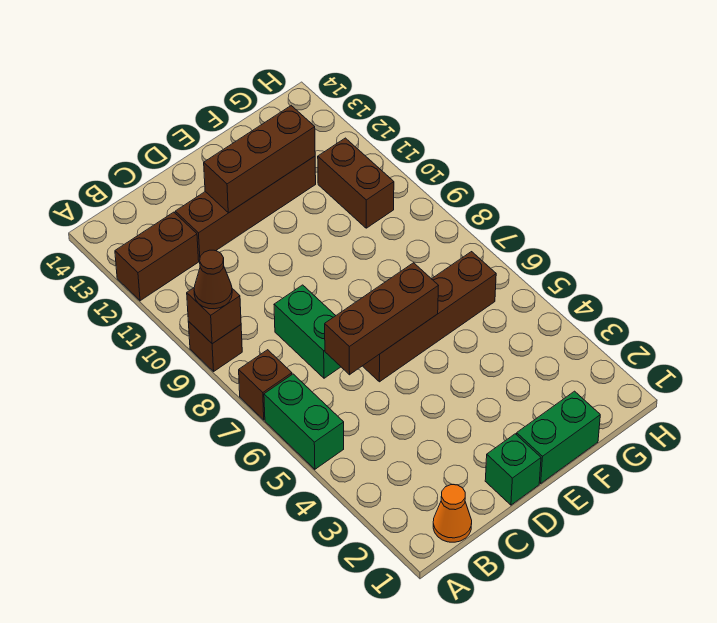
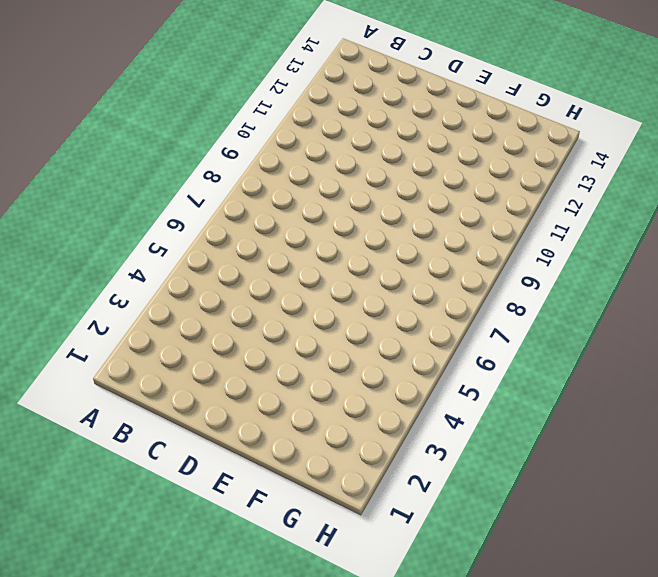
none -> green brick A5:A6 level 1
none -> brown brick A7 level 1
none -> brown brick A9 level 1

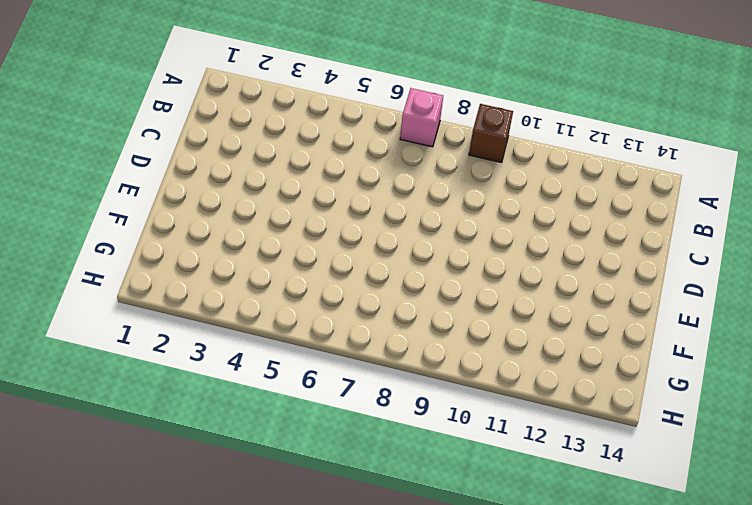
pink brick A7 level 1 -> brown brick A7 level 1
none -> green brick A5:A6 level 1
none -> brown brick A12:B12 level 1
none -> orange cone B1 level 1

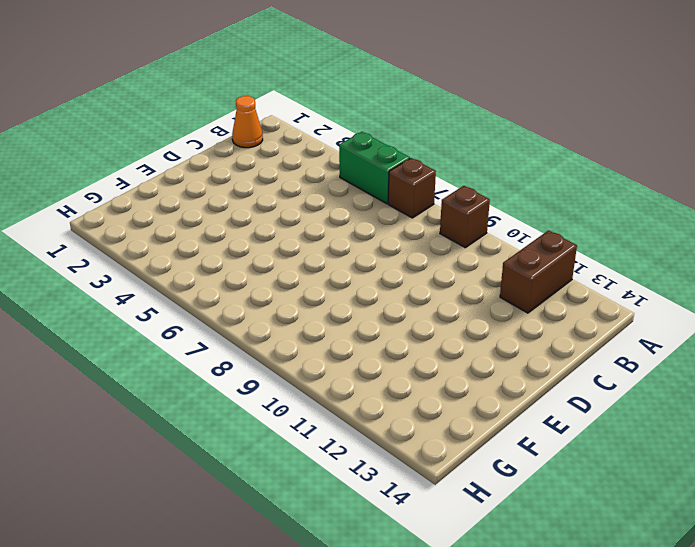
none -> green brick C7:C8 level 1
none -> brown brick C12:F12 level 1
none -> green brick D1 level 1

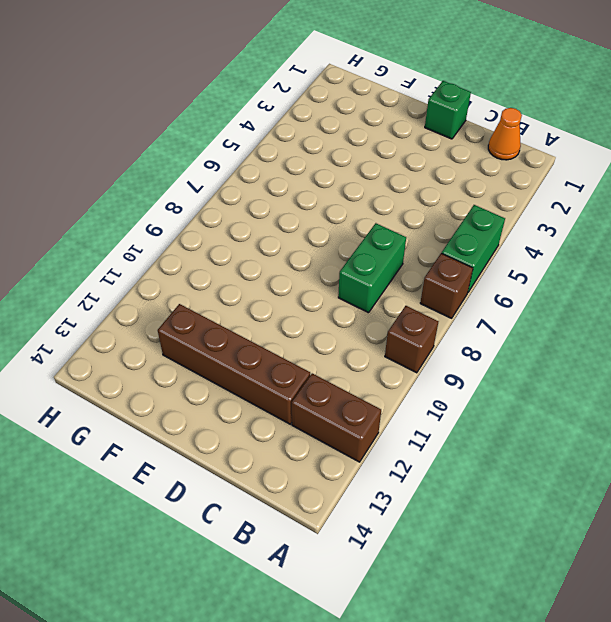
none -> brown brick D6:G6 level 1
none -> green brick E1:F1 level 1
none -> brown brick G10:G11 level 1

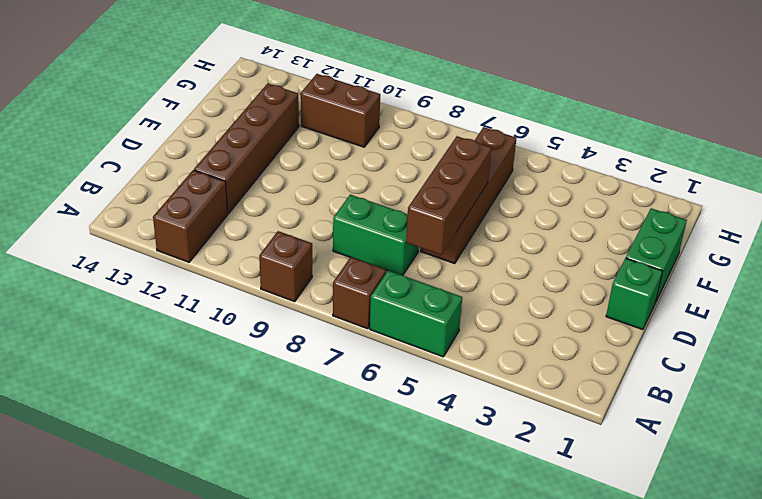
none -> orange cone B1 level 1
none -> brown brick A9 level 2
none -> brown brick D12:F12 level 2

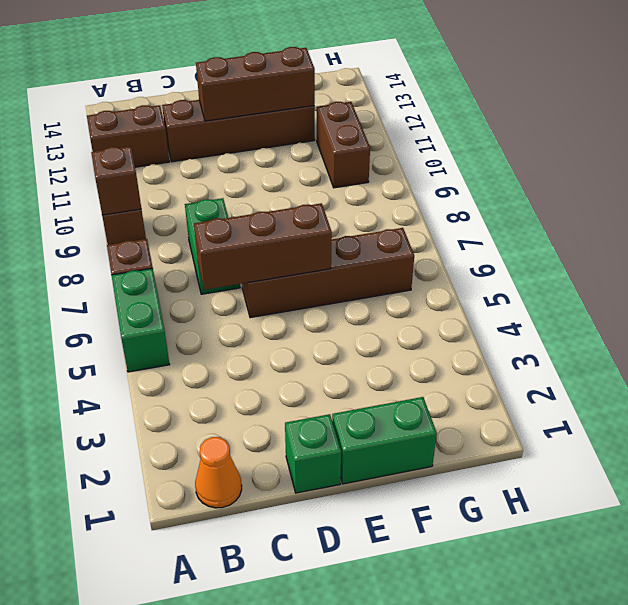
none -> brown cone A9 level 3

